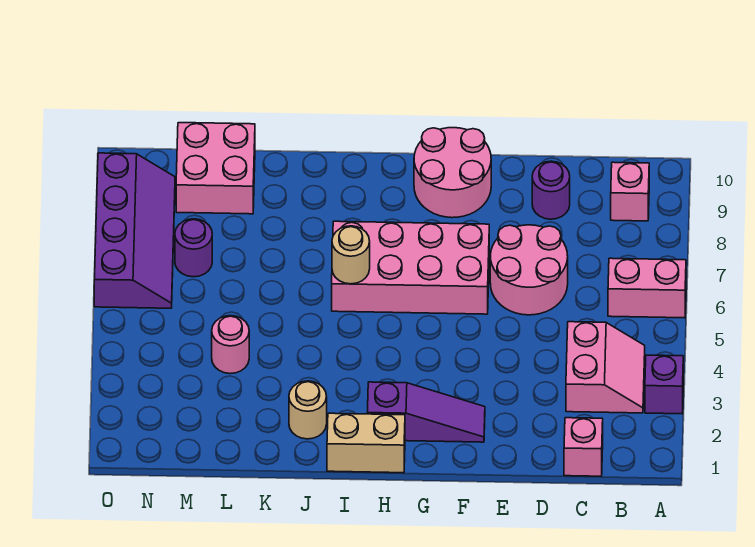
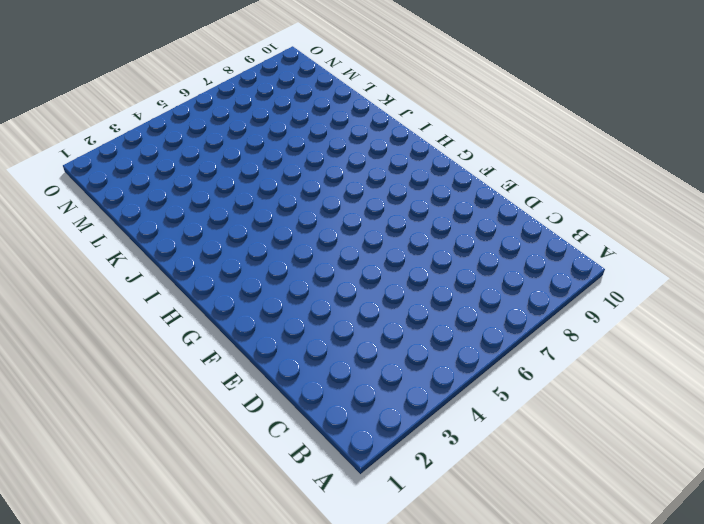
none -> purple brick A3 level 1
none -> pink brick A6:B6 level 1
none -> pink slope B3:C4 level 1 top C

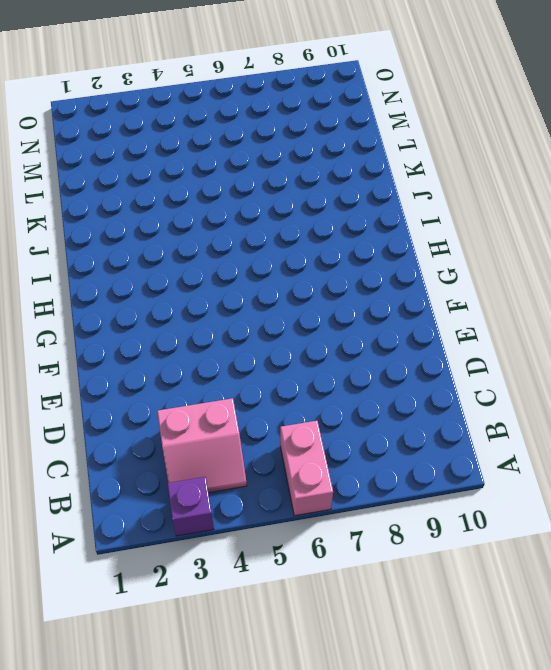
none -> pink brick B9 level 1
none -> pink brick C1 level 1
none -> pink round brick D6:E7 level 1

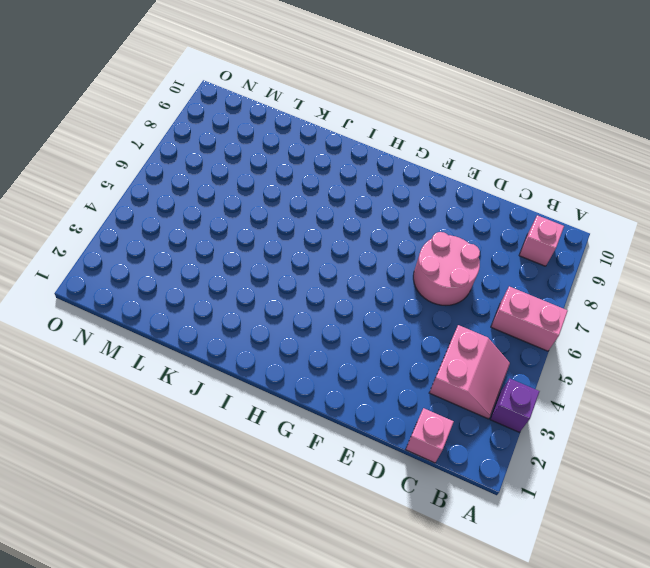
none -> purple round brick D9 level 1
none -> purple slope F2:H2 level 1 top H
none -> pink brick F6:I7 level 1

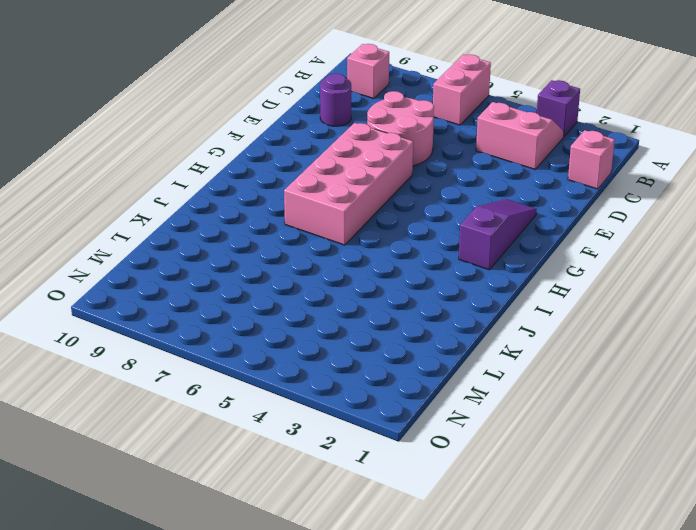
none -> pink round brick F9:G10 level 1
none -> tan brick H1:I1 level 1
none -> tan round brick J2 level 1

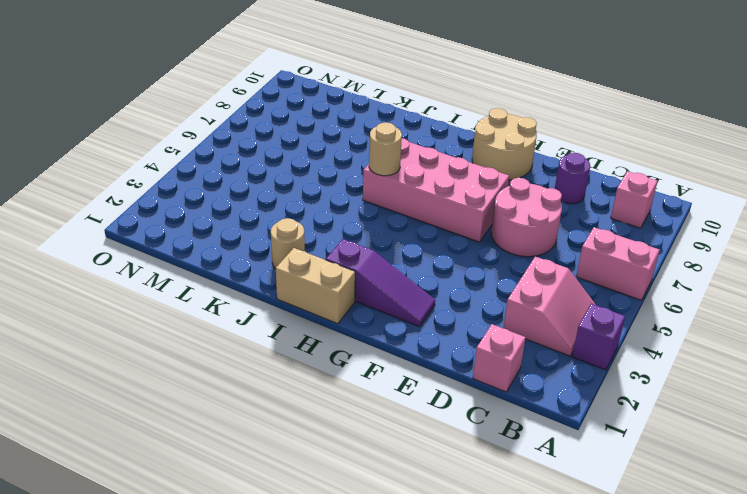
tan round brick F9:G10 level 1 -> pink round brick F9:G10 level 1
none -> pink round brick L4 level 1
none -> pink brick L9:M10 level 1
none -> purple round brick M7 level 1

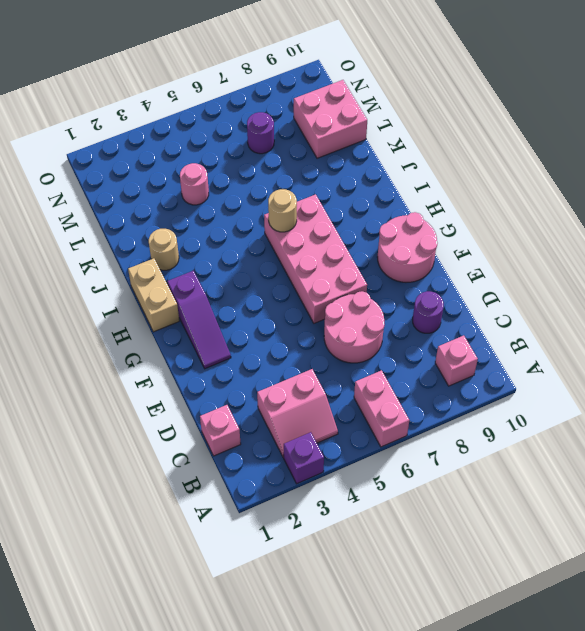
none -> purple slope N6:O9 level 1 top O

